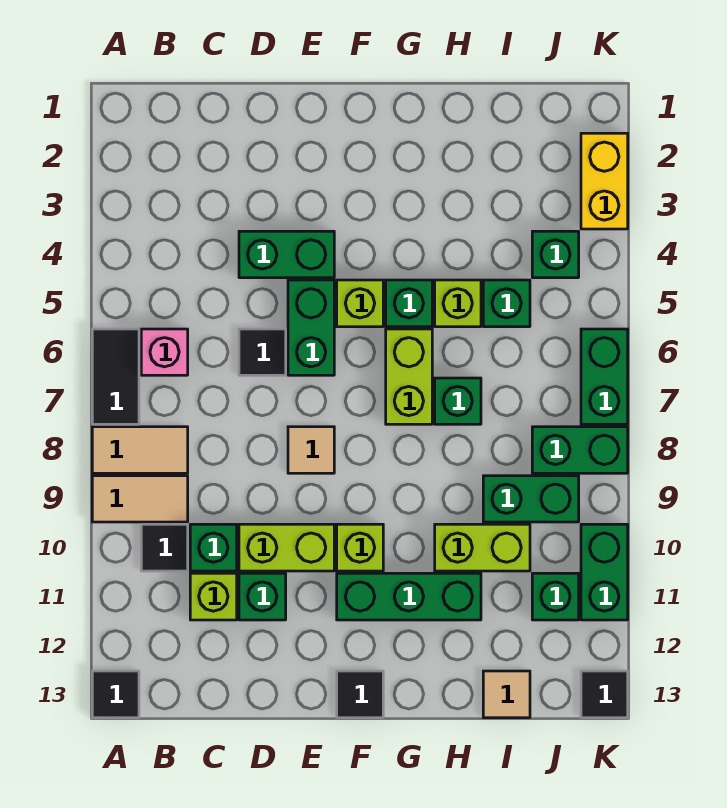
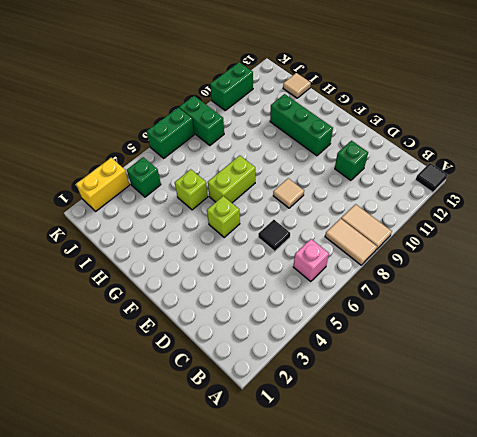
none -> black tile A6:A7 level 1
none -> black tile B10 level 1
none -> green brick C10 level 1
none -> lime brick C11 level 1

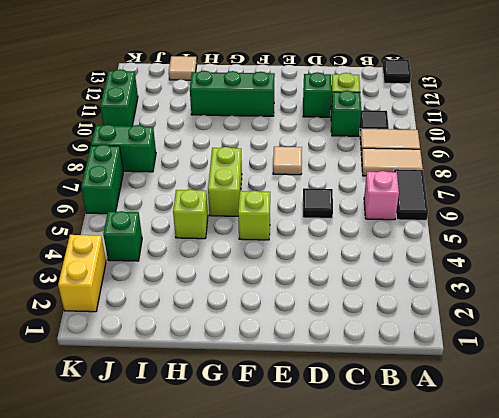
none -> green brick D4:E4 level 1
none -> lime brick D10:E10 level 1
none -> green brick E5:E6 level 1
none -> lime brick F10 level 1

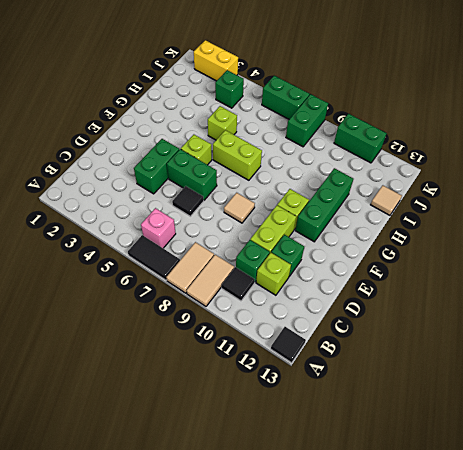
none -> black tile F13 level 1
none -> green brick G5 level 1
none -> green brick H7 level 1
none -> lime brick H10:I10 level 1

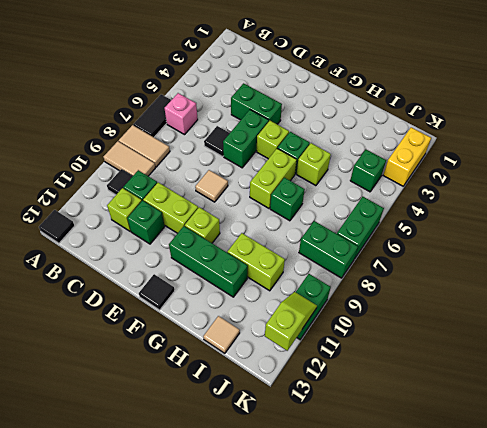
lime slope K11:K12 level 2 top 12 -> none
none -> green brick I5 level 1
none -> green brick I9:J9 level 1
none -> green brick J11 level 1
none -> black tile K13 level 1

